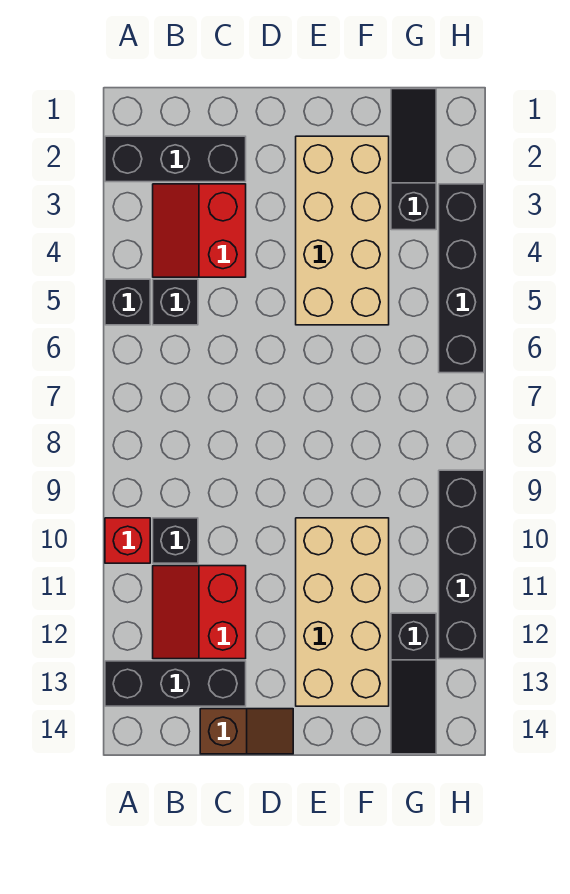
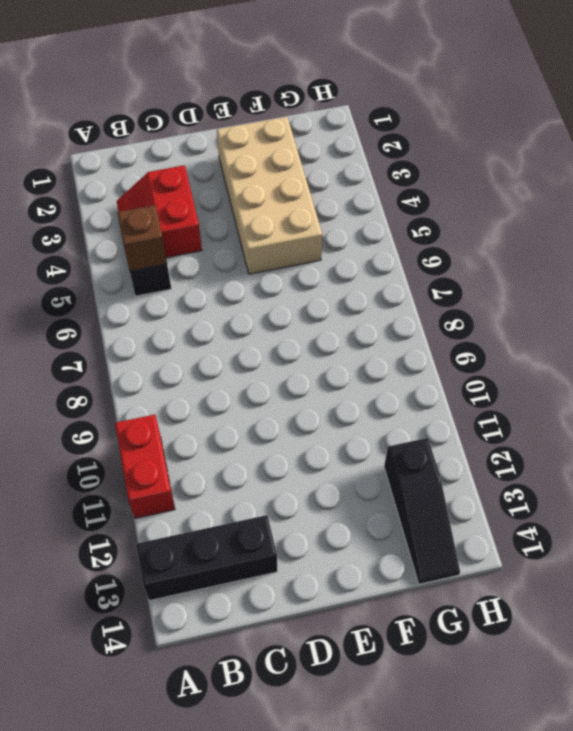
red brick A10:A11 level 1 -> red brick A10 level 1
brown brick B5 level 2 -> none
none -> black brick A2:C2 level 1
none -> black brick A5 level 1
none -> black brick B10 level 1

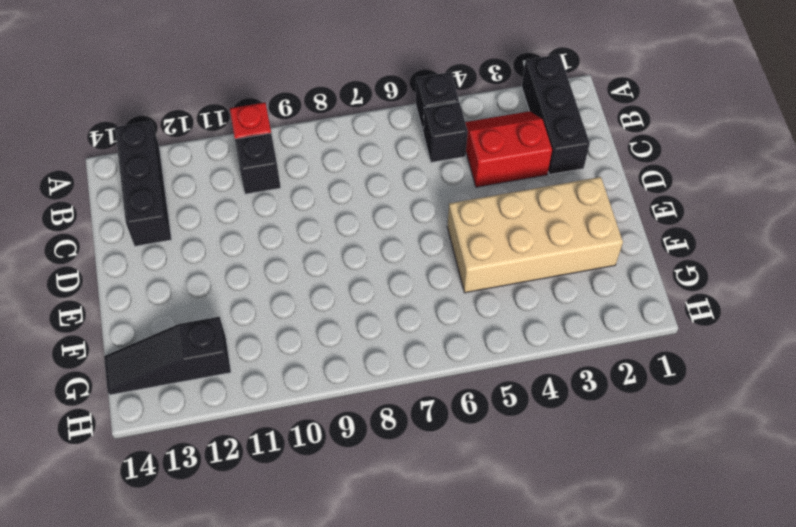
none -> red slope B11:C12 level 1 top C
none -> brown slope C14:D14 level 1 top C
none -> tan brick E10:F13 level 1

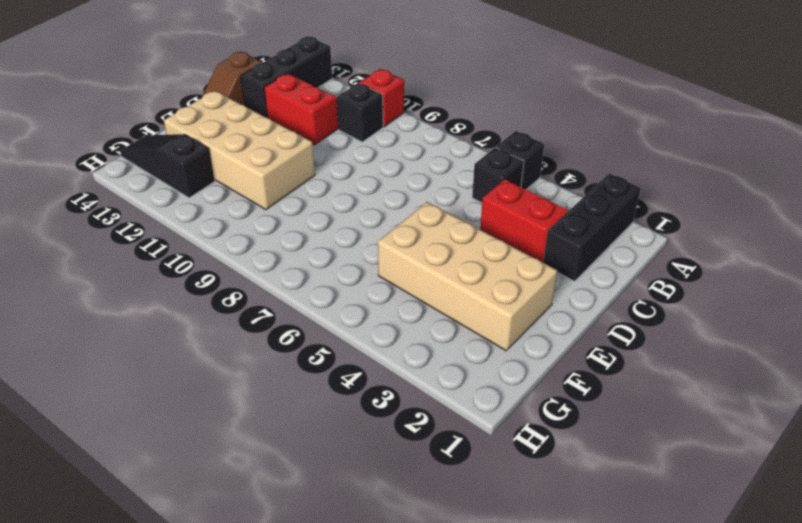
none -> black slope G1:G3 level 1 top 3
none -> black brick H3:H6 level 1
none -> black brick H9:H12 level 1

